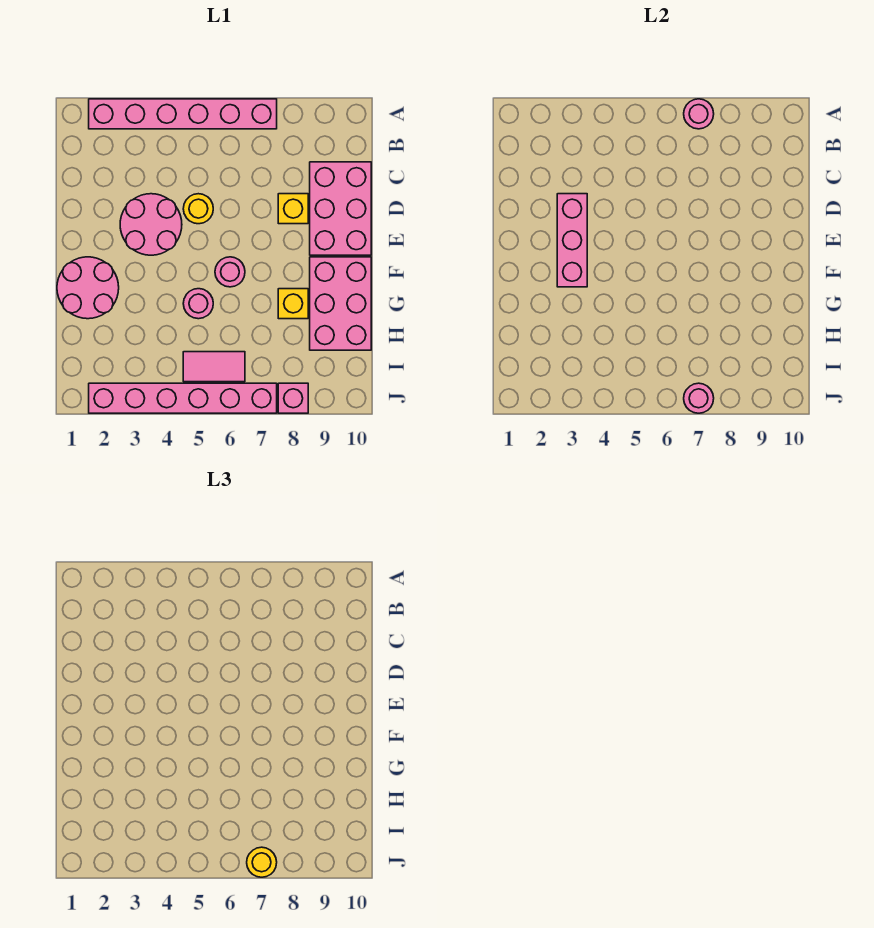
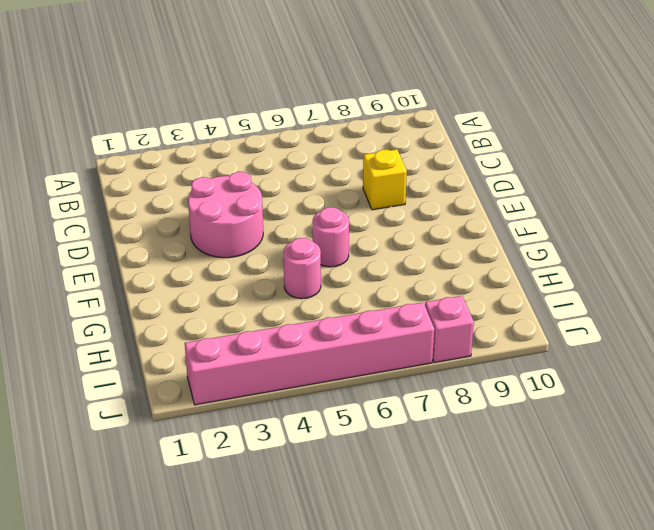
none -> pink brick A2:A7 level 1
none -> pink brick C9:E10 level 1
none -> yellow round brick D5 level 1

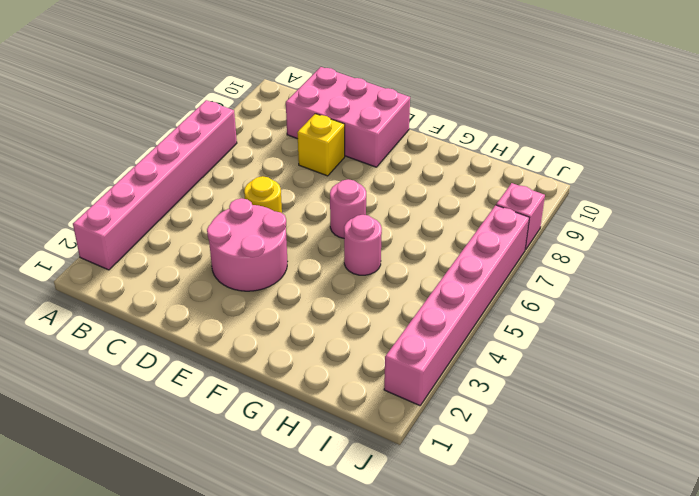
none -> pink round brick F1:G2 level 1
none -> pink brick F9:H10 level 1
none -> yellow brick G8 level 1

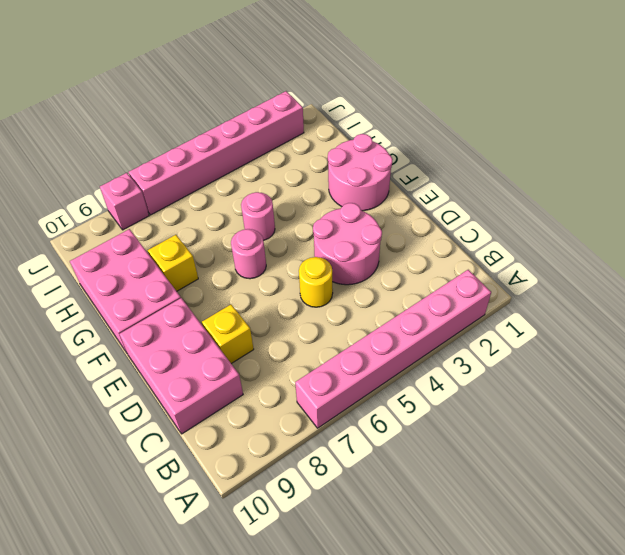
none -> pink tile I5:I6 level 1
none -> pink round brick A7 level 2
none -> pink brick D3:F3 level 2

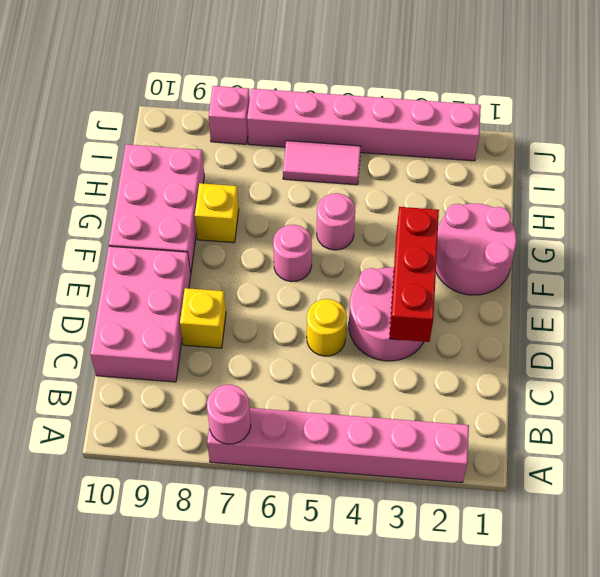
red brick D3:F3 level 2 -> pink brick D3:F3 level 2
none -> pink round brick J7 level 2
none -> yellow round brick J7 level 3

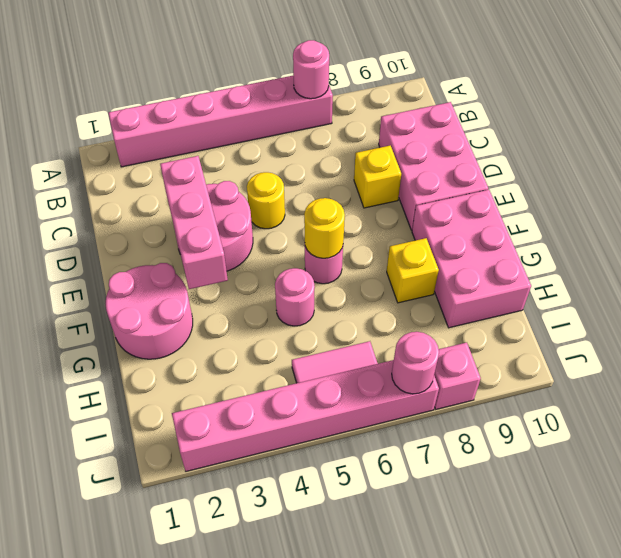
yellow round brick F6 level 2 -> yellow round brick J7 level 3

